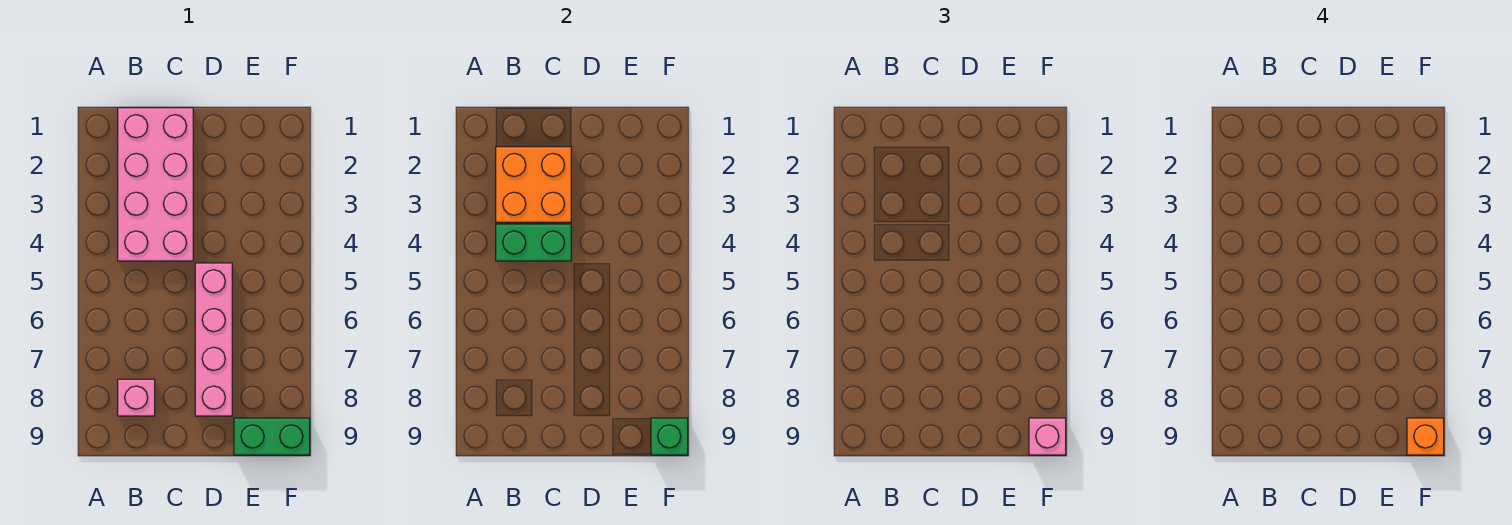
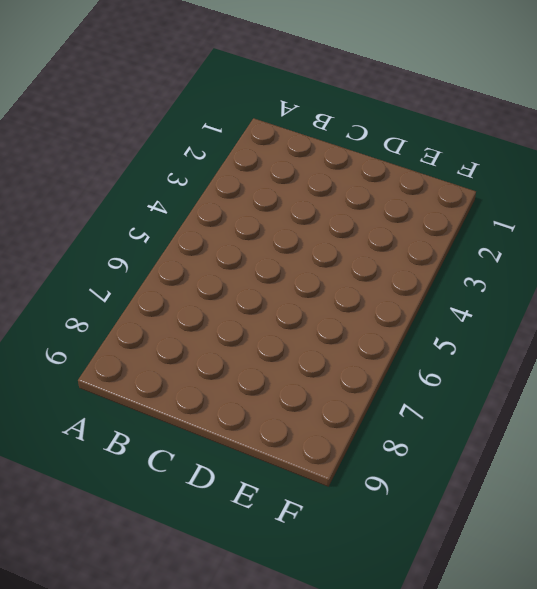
none -> pink brick B1:C4 level 1
none -> pink brick B8 level 1

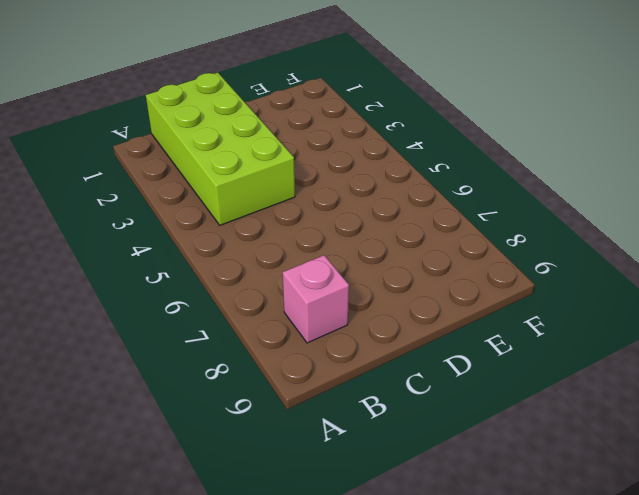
lime brick B1:C4 level 1 -> pink brick B1:C4 level 1
none -> pink brick D5:D8 level 1
none -> green brick E9:F9 level 1

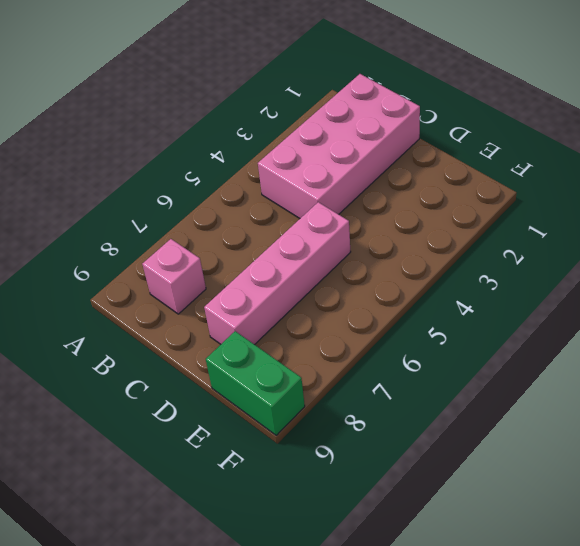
none -> orange brick B2:C3 level 2
none -> green brick B4:C4 level 2

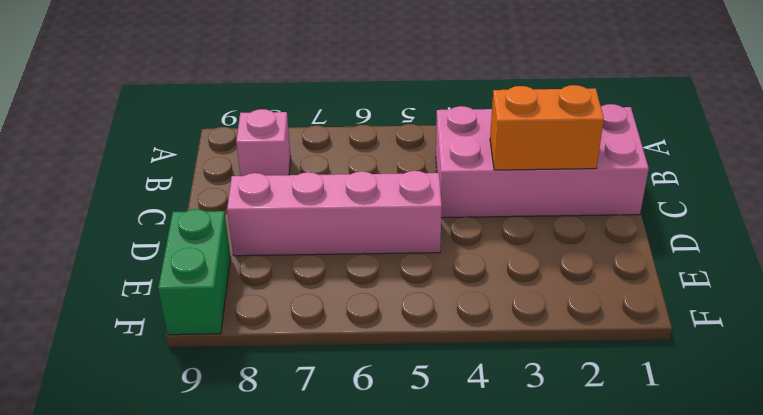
orange brick C2:C3 level 2 -> orange brick B2:C3 level 2
none -> green brick B4:C4 level 2
none -> green brick F9 level 2

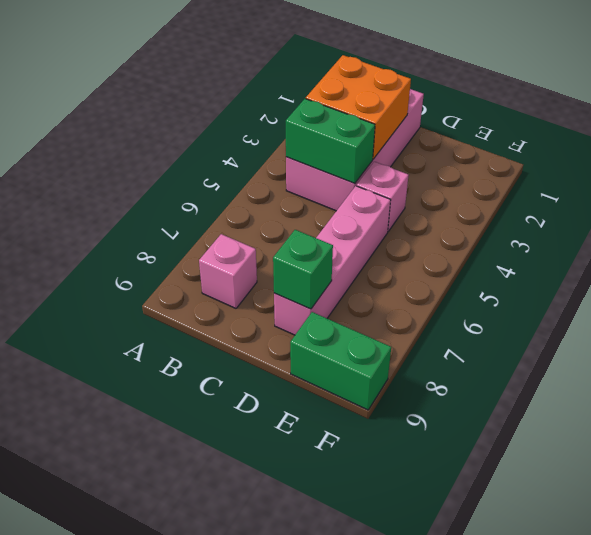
pink brick D4 level 1 -> pink brick F9 level 3
green brick D8 level 2 -> green brick F9 level 2
none -> orange brick F9 level 4

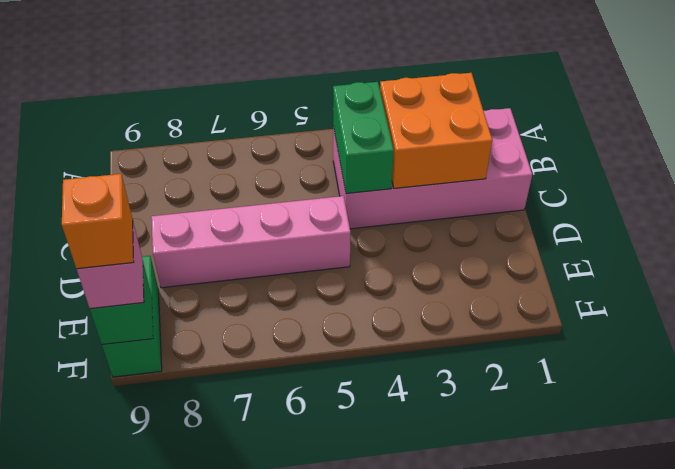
none -> pink brick B8 level 1

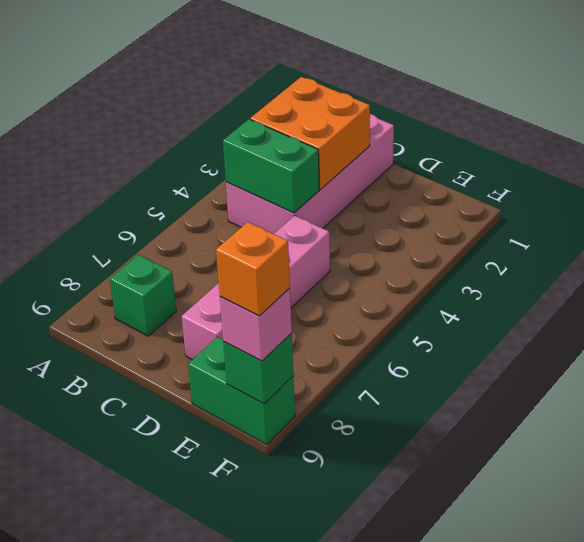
green brick B8 level 1 -> pink brick B8 level 1

